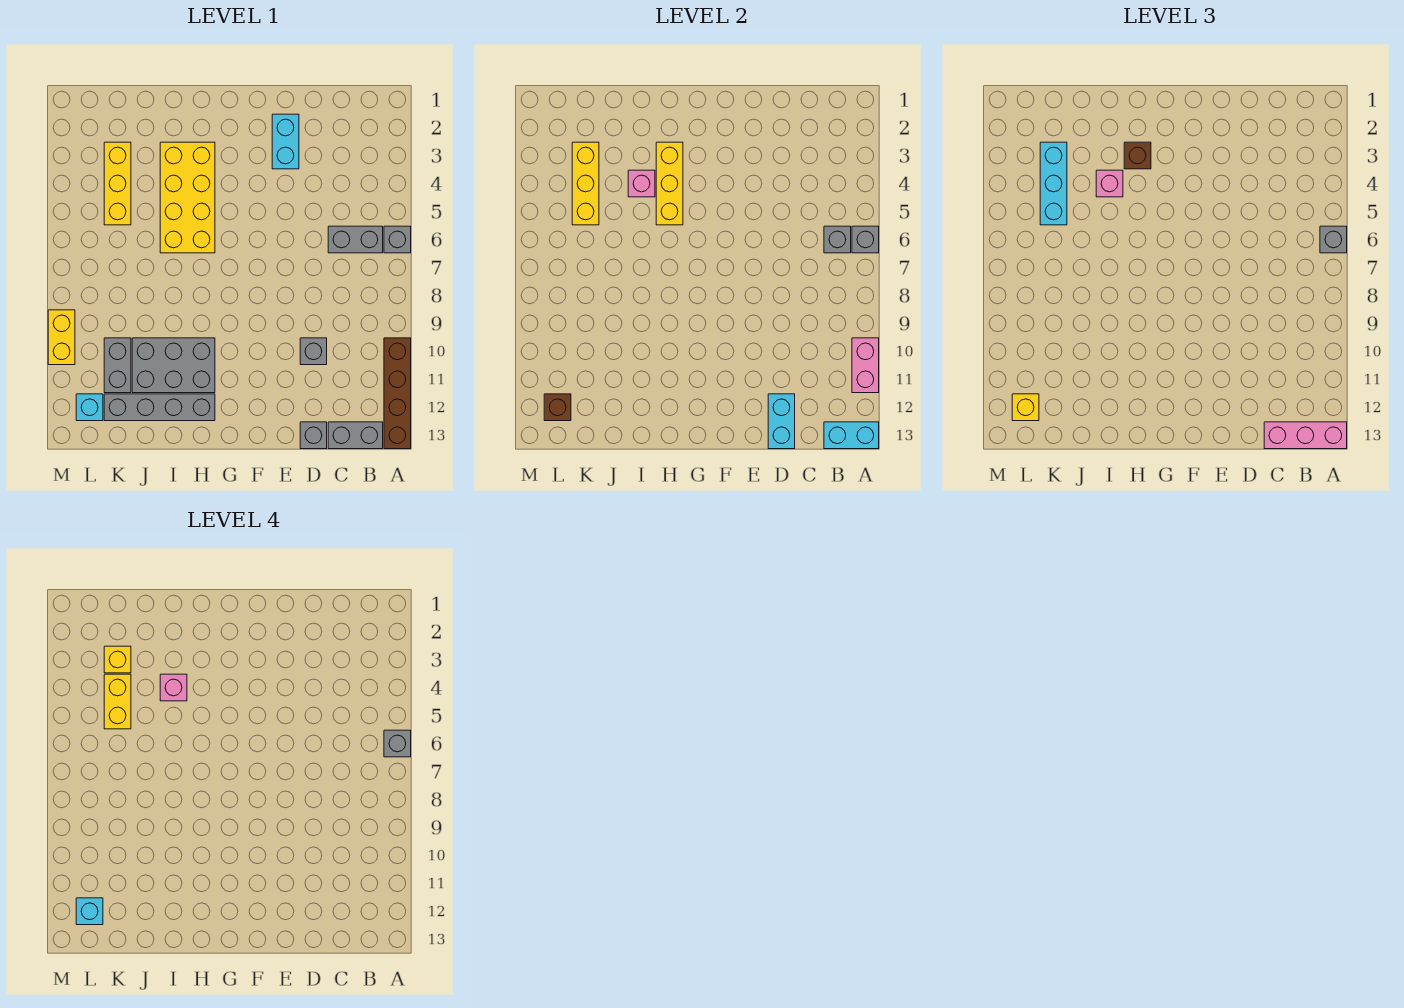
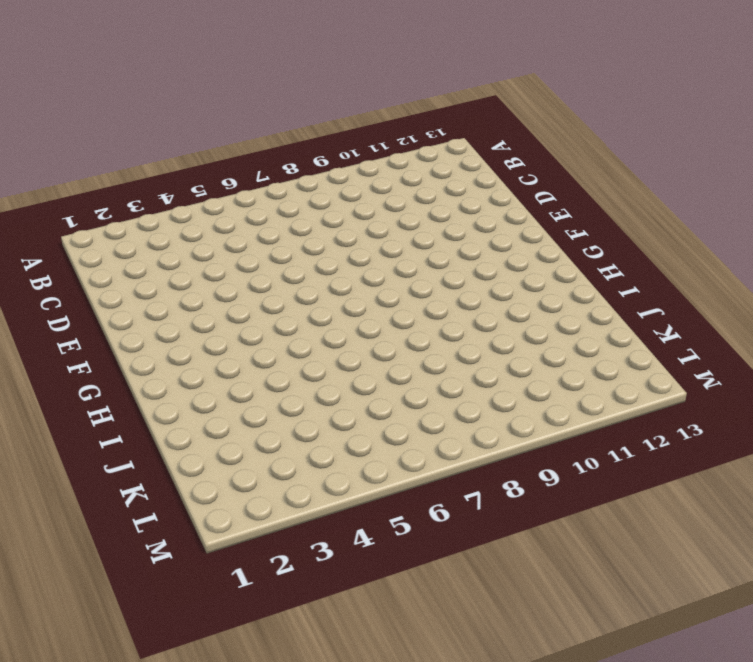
none -> grey brick A6 level 1
none -> brown brick A10:A13 level 1
none -> grey brick B6:C6 level 1
none -> grey brick B13:C13 level 1

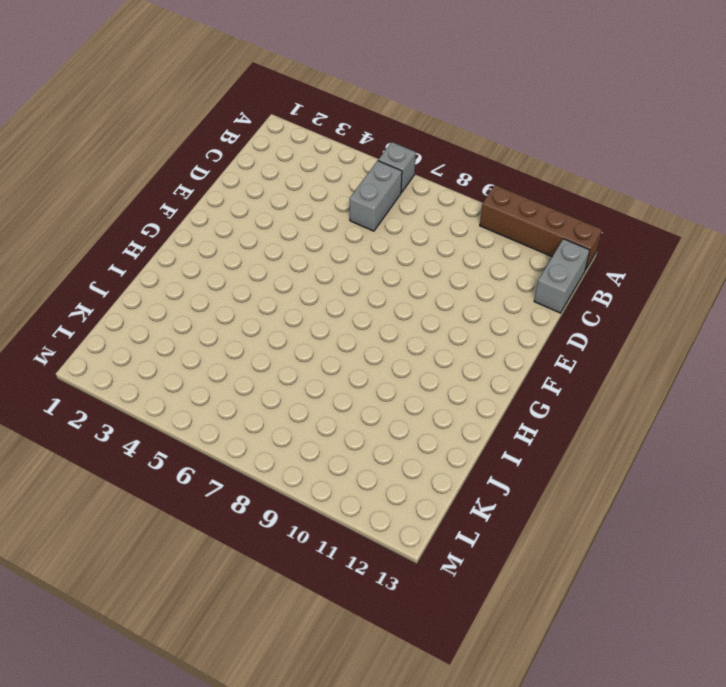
none -> grey brick D10 level 1
none -> grey brick D13 level 1
none -> cyan brick E2:E3 level 1
none -> yellow brick H3:I6 level 1

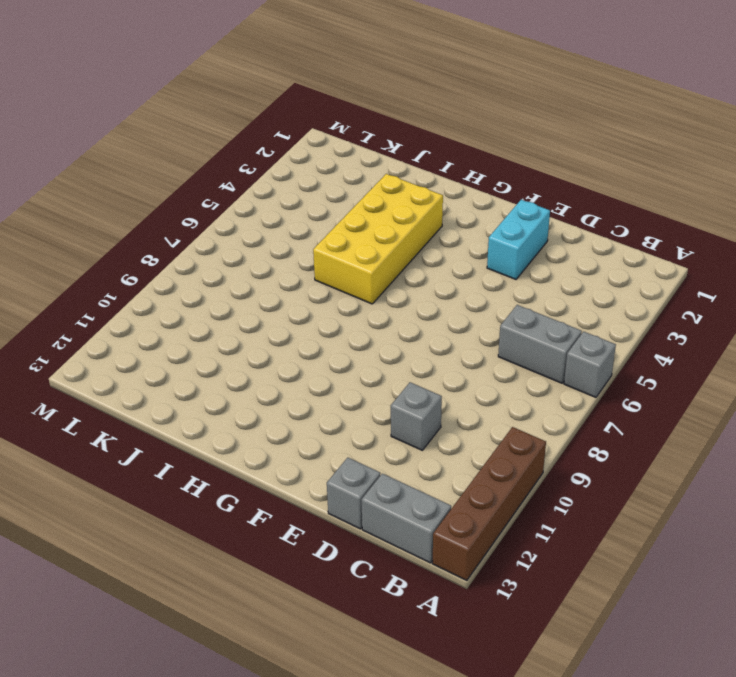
none -> grey brick H10:J11 level 1
none -> grey brick H12:K12 level 1
none -> yellow brick K3:K5 level 1
none -> grey brick K10:K11 level 1

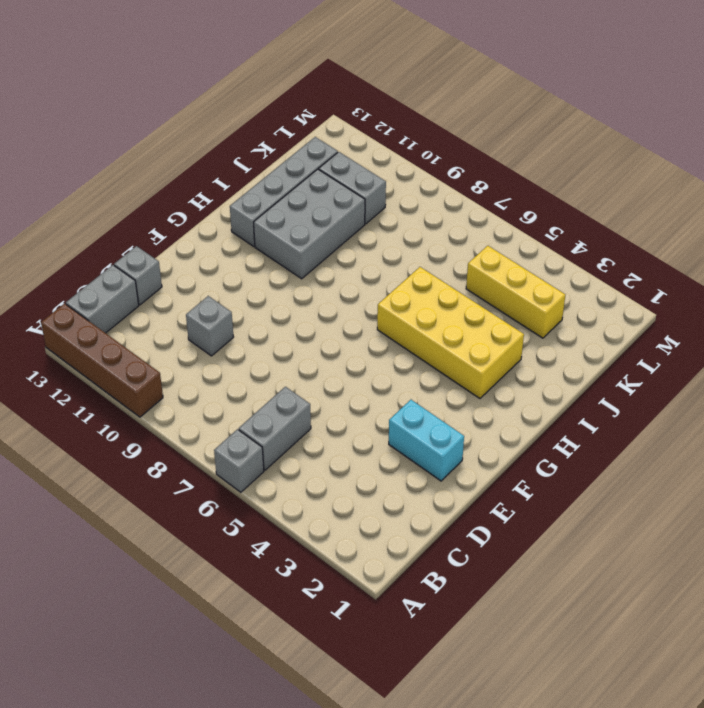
none -> cyan brick L12 level 1
none -> yellow brick M9:M10 level 1
none -> grey brick A6 level 2
none -> pink brick A10:A11 level 2

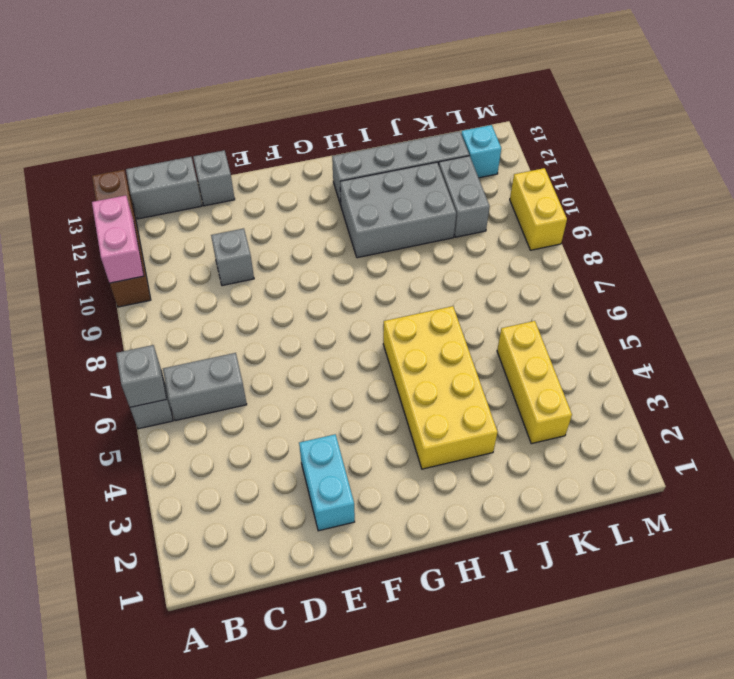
none -> cyan brick A13:B13 level 2
none -> grey brick B6 level 2
none -> cyan brick D12:D13 level 2
none -> yellow brick H3:H5 level 2

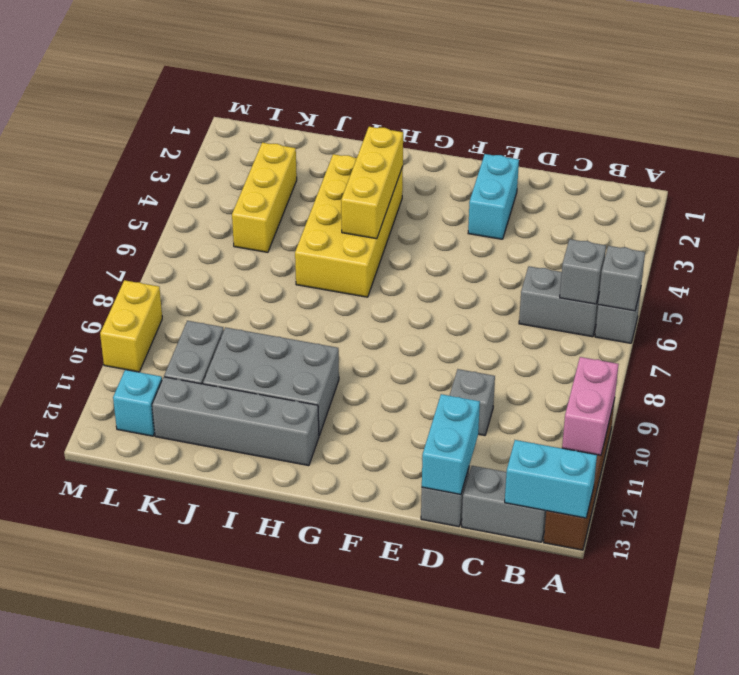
none -> pink brick I4 level 2
none -> yellow brick K3:K5 level 2
none -> brown brick L12 level 2
none -> grey brick A6 level 3

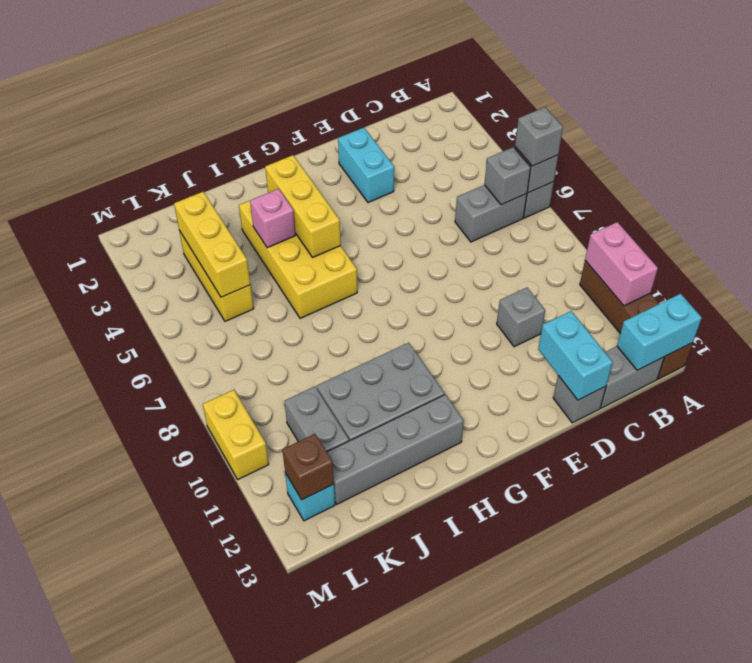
none -> pink brick A13:C13 level 3
none -> brown brick H3 level 3
none -> pink brick I4 level 3
none -> cyan brick K3:K5 level 3

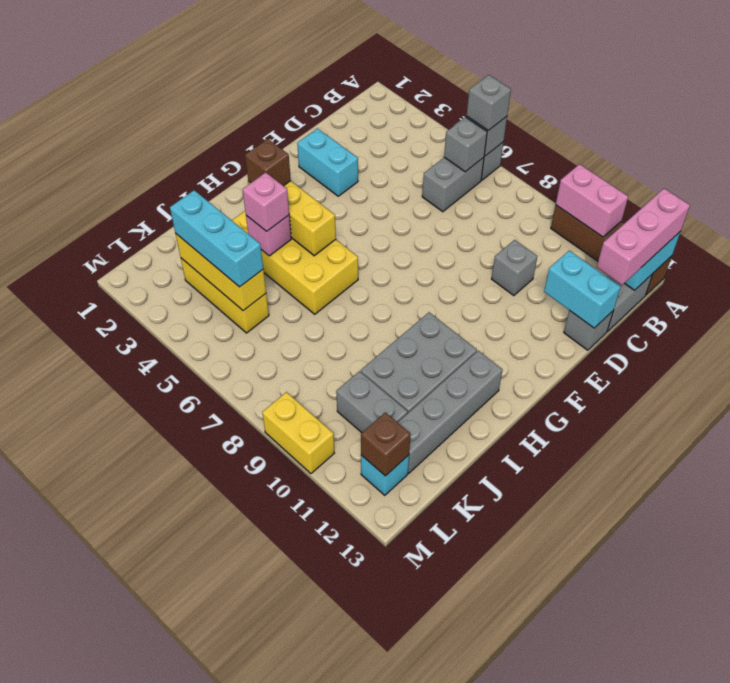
none -> yellow brick L12 level 3
none -> grey brick A6 level 4
none -> pink brick I4 level 4
none -> yellow brick K3 level 4

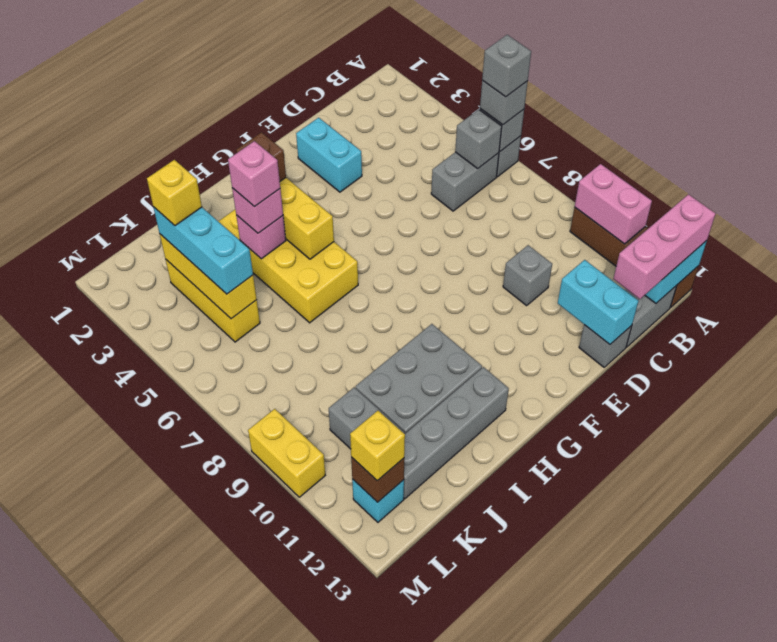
none -> yellow brick K4:K5 level 4
none -> cyan brick L12 level 4

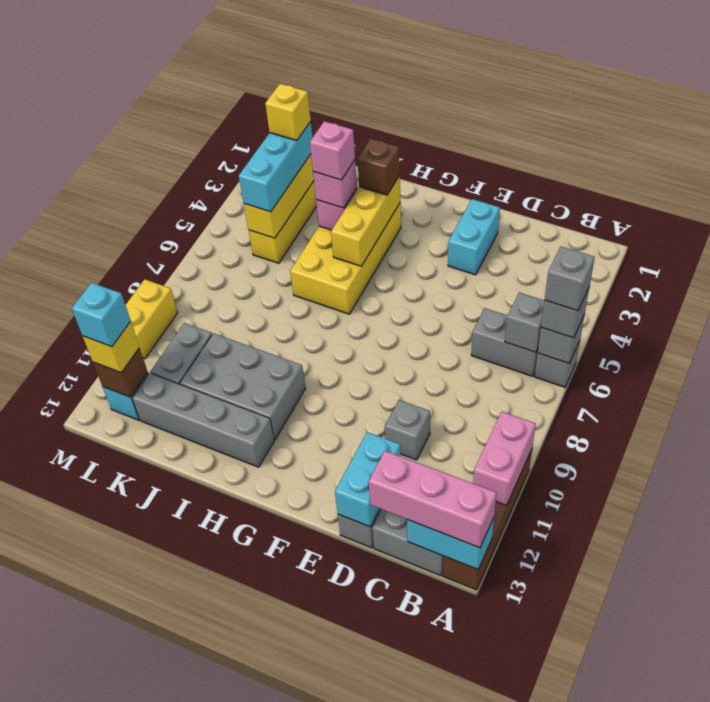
none -> yellow brick K4:K5 level 4

